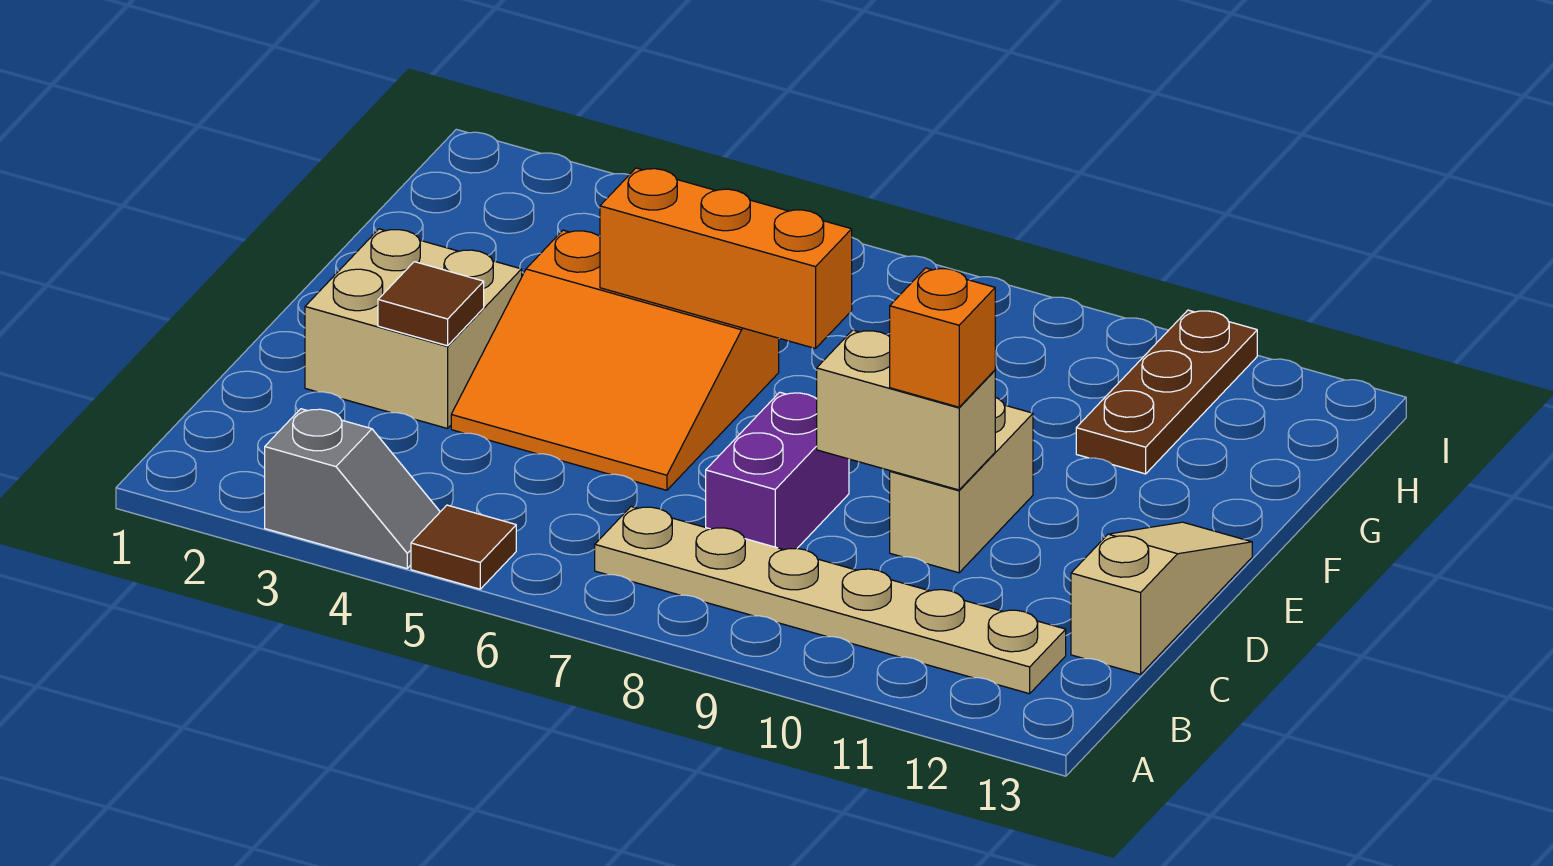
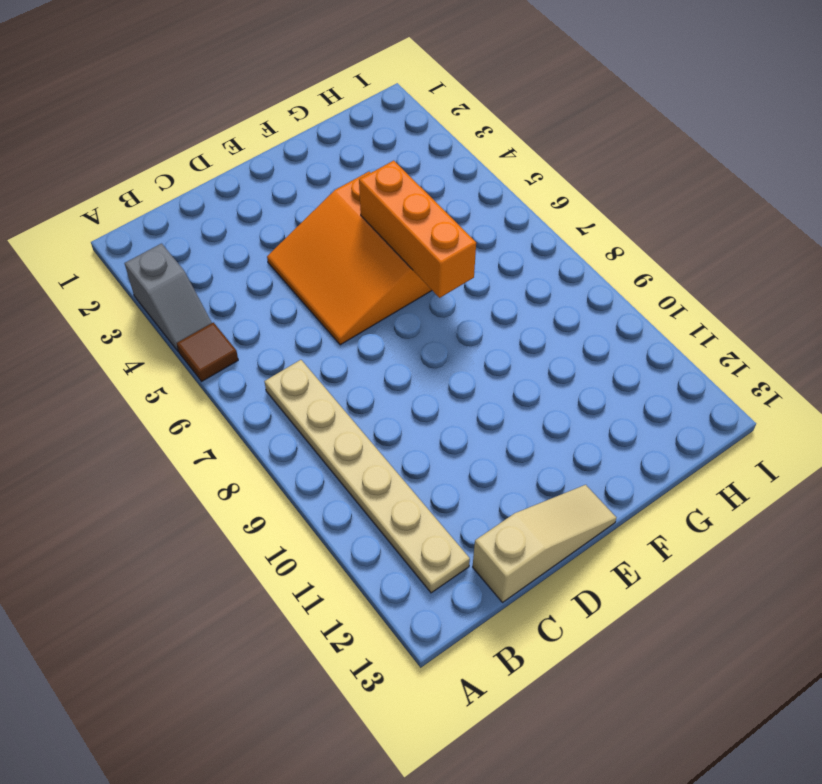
none -> purple brick C8:D8 level 1
none -> tan brick D2:E3 level 1
none -> tan brick D10:E10 level 1

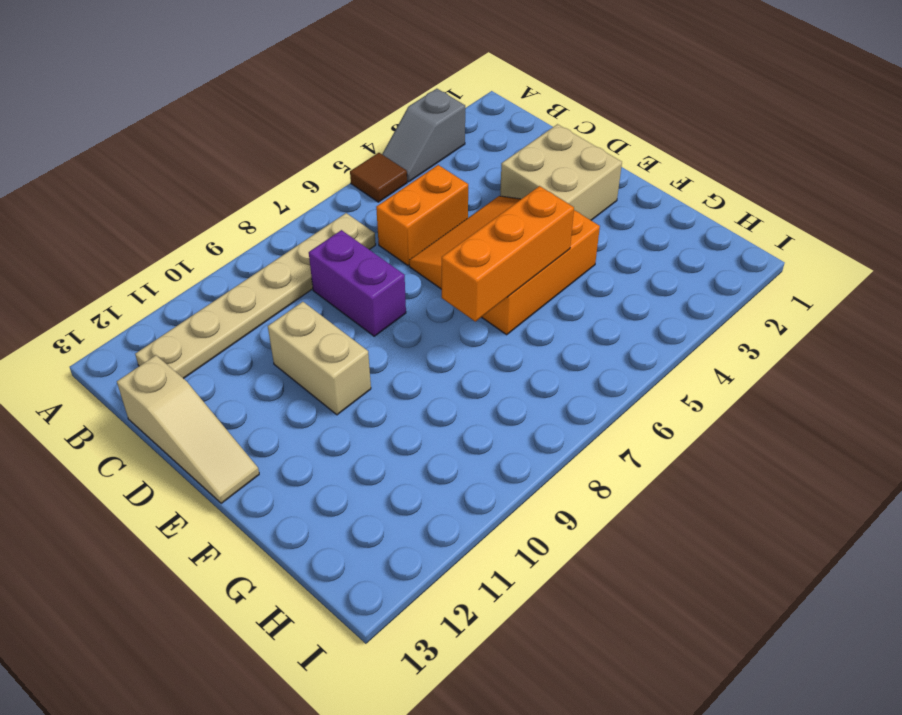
orange brick C5:C6 level 1 -> none
none -> brown plate G11:I11 level 1
none -> brown tile D3 level 2
none -> tan brick D9:D10 level 2

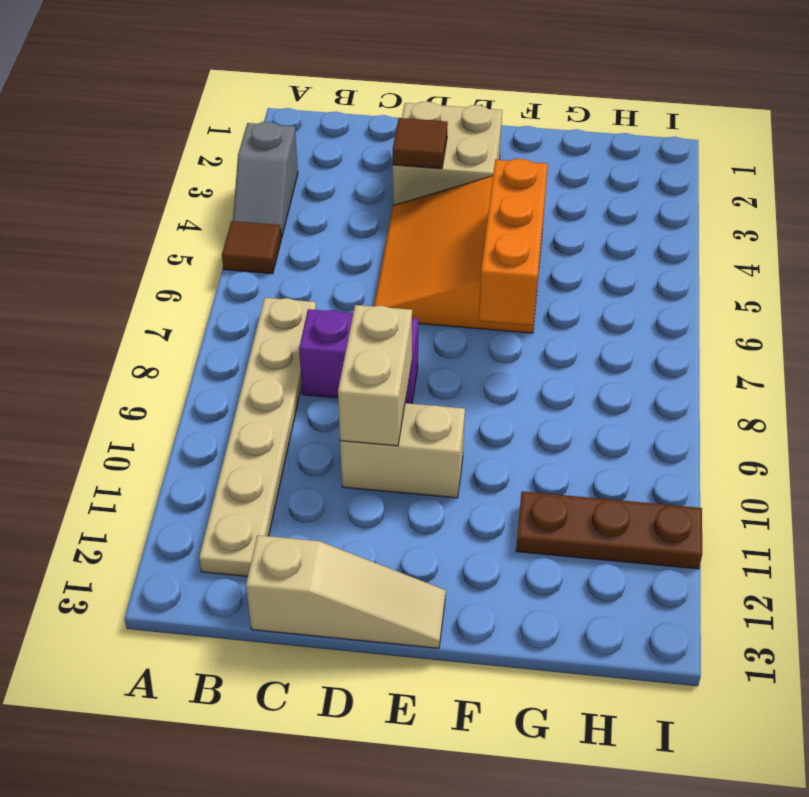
none -> orange brick D10 level 3

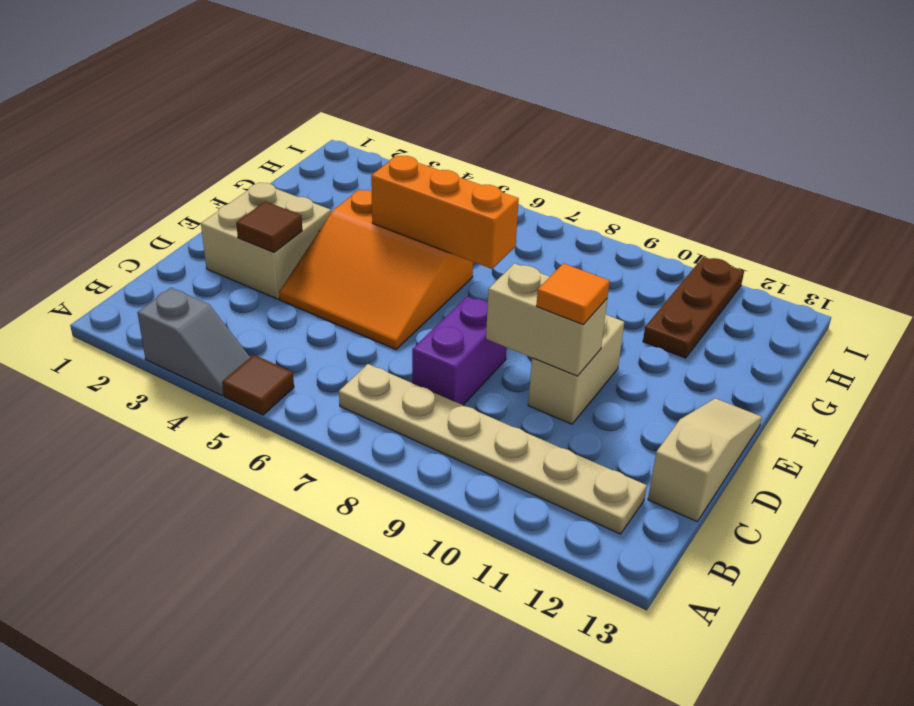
orange tile D10 level 3 -> orange brick D10 level 3

